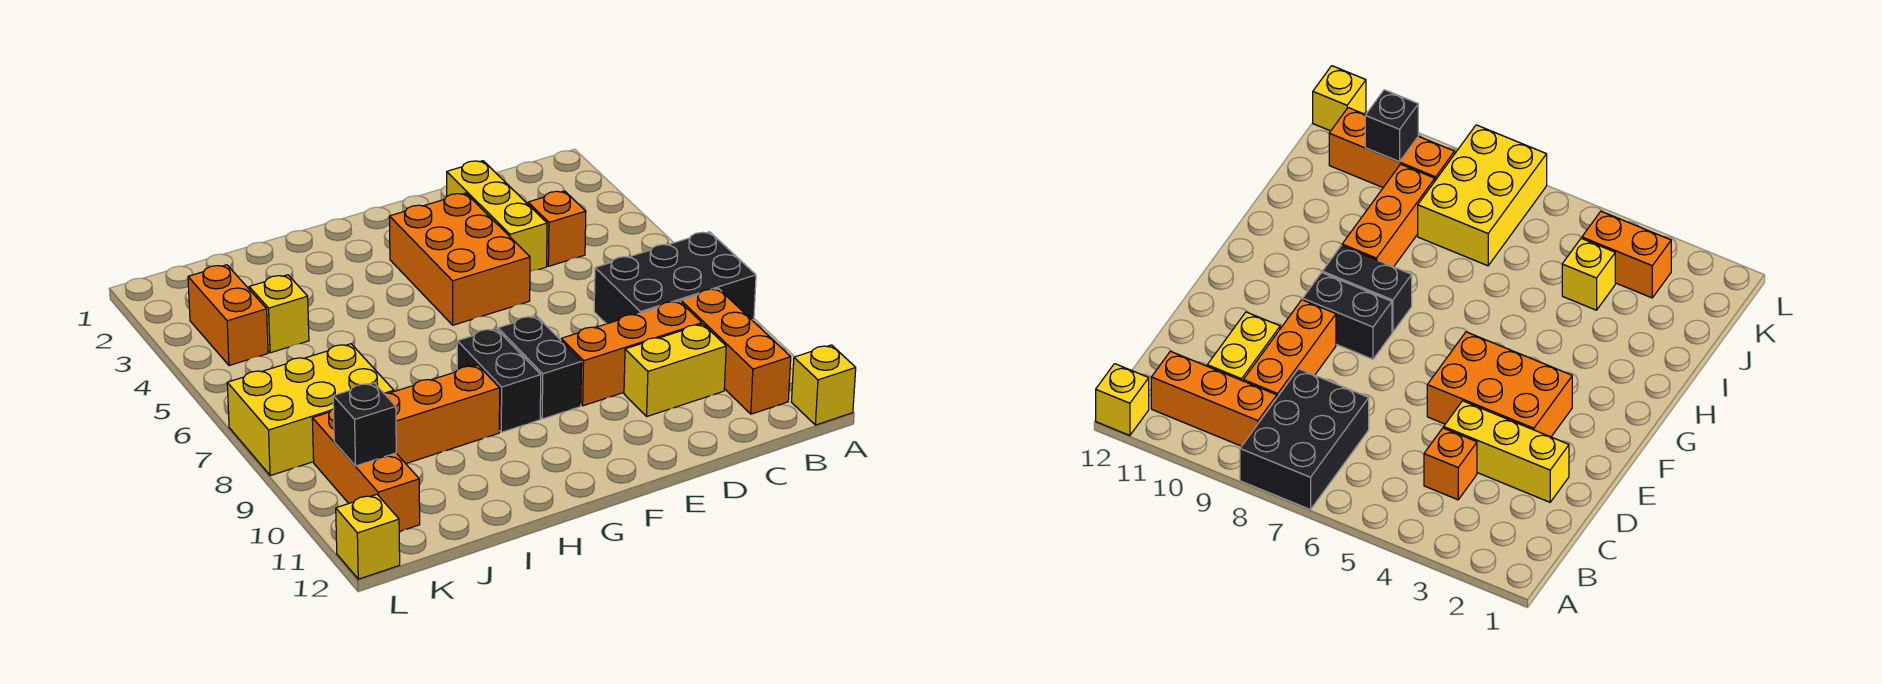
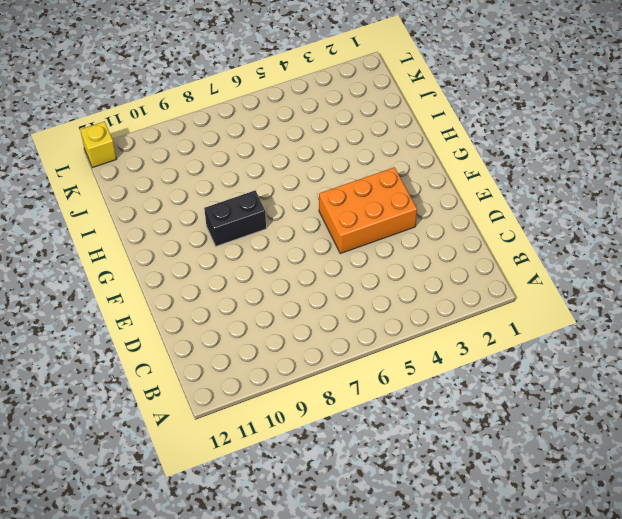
none -> black brick A7:C8 level 1
none -> yellow brick A12 level 1
none -> orange brick B9:B11 level 1

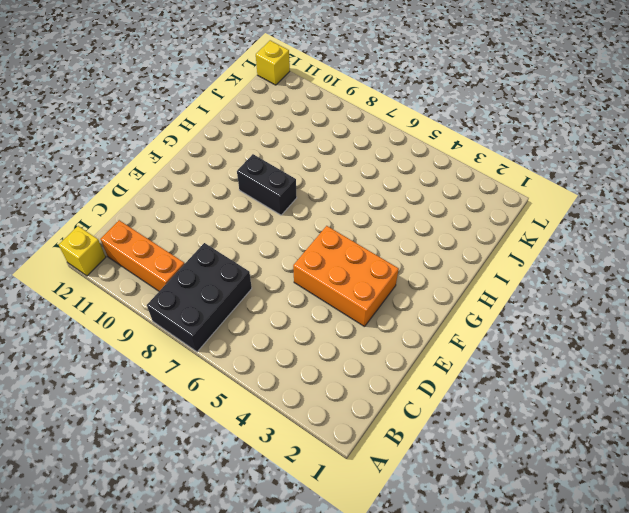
none -> orange brick C4 level 1
none -> orange brick C9:E9 level 1
none -> yellow brick C10:D10 level 1

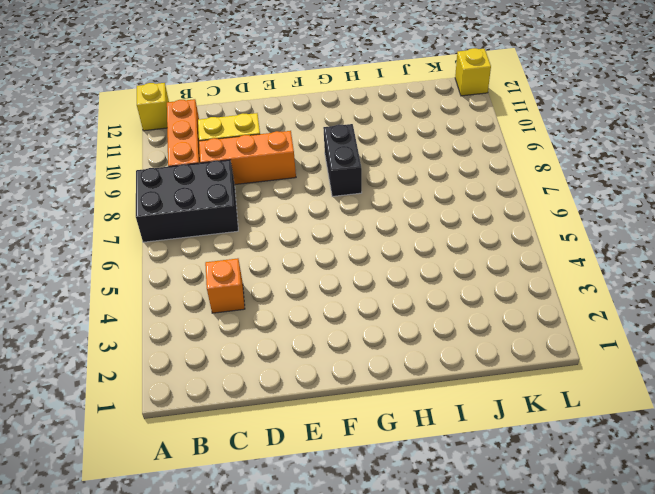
none -> yellow brick D2:D4 level 1
none -> orange brick E3:F5 level 1
none -> black brick F8:F9 level 1

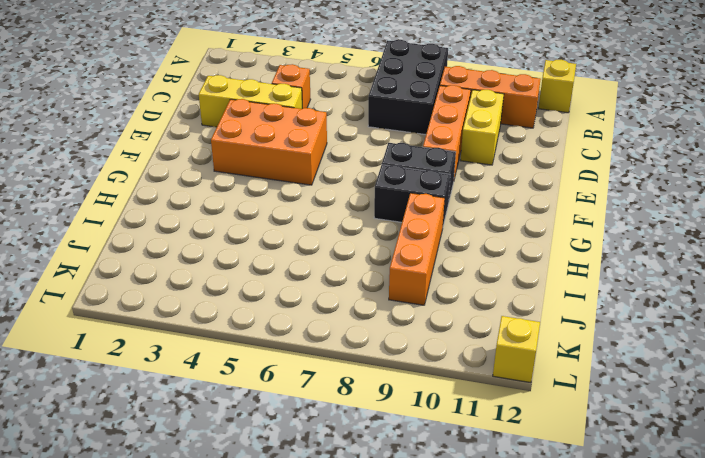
none -> yellow brick J4 level 1
none -> yellow brick J7:L8 level 1
none -> orange brick K3:K4 level 1

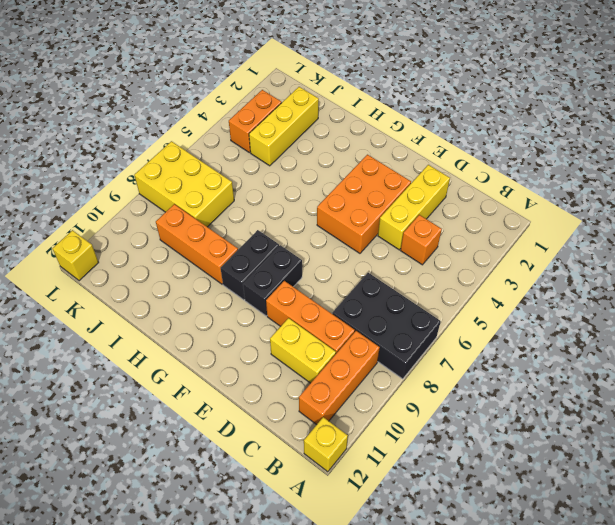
yellow brick J2:J4 level 1 -> yellow brick J4 level 1
none -> orange brick K9:K11 level 1
none -> black brick K10 level 2

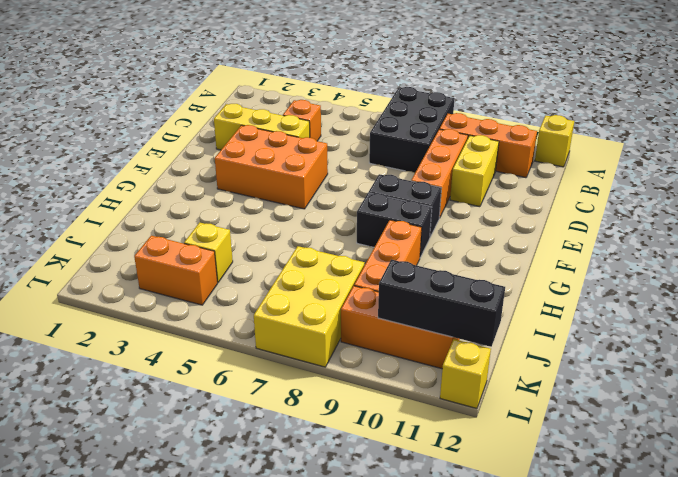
black brick K10:K12 level 2 -> black brick K10 level 2

